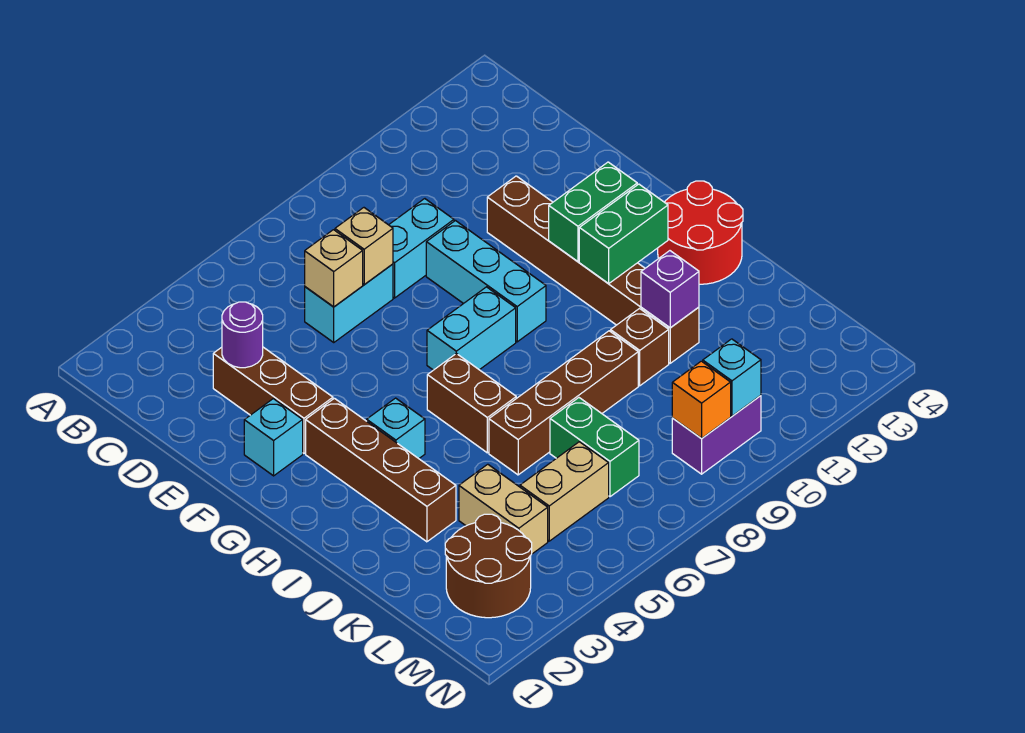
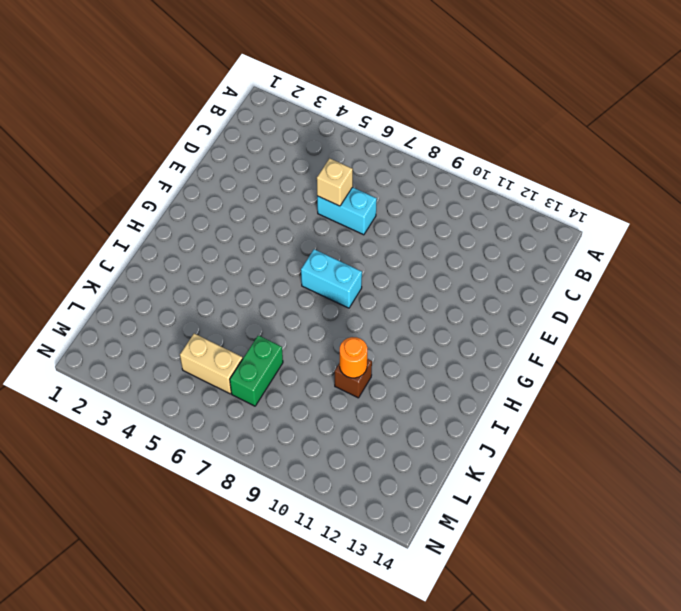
orange round brick J10 level 2 -> none
none -> brown brick D3:F3 level 1
none -> cyan brick D8:D9 level 1
none -> cyan brick E9:G9 level 1

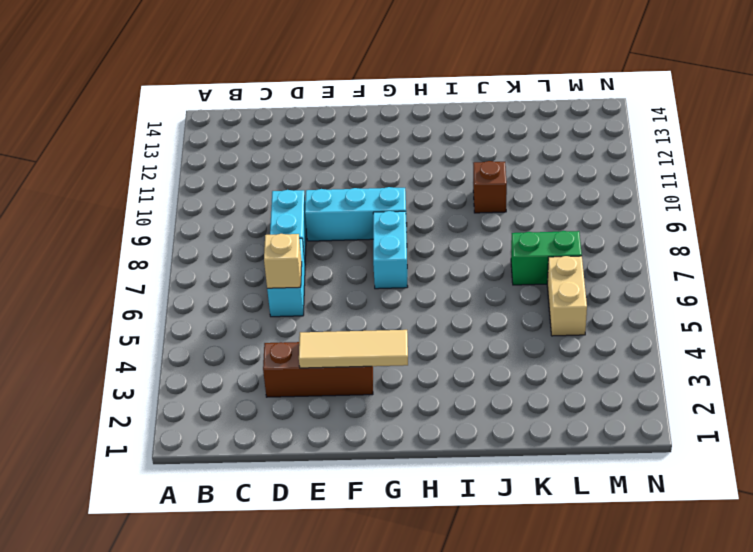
tan tile E3:G3 level 2 -> none
none -> brown brick E11:J11 level 1
none -> cyan brick F2 level 1
none -> brown brick G3:J3 level 1

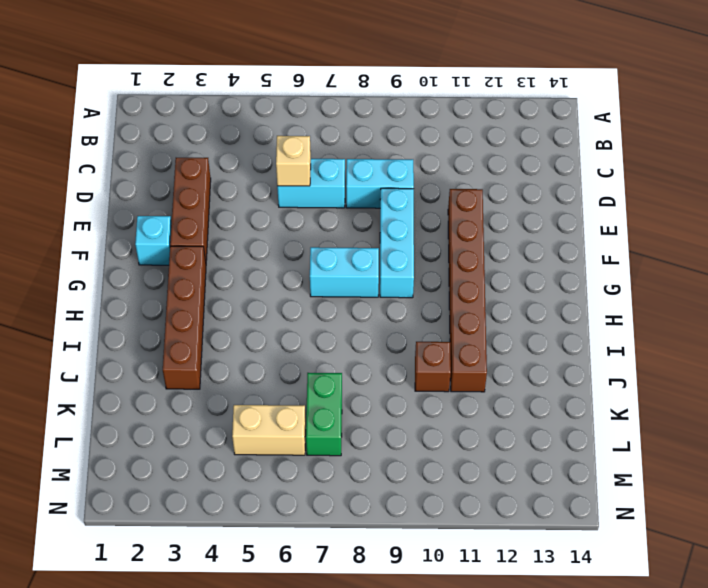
none -> cyan brick H4 level 1
none -> brown brick H6:I6 level 1
none -> red round brick H13:I14 level 1

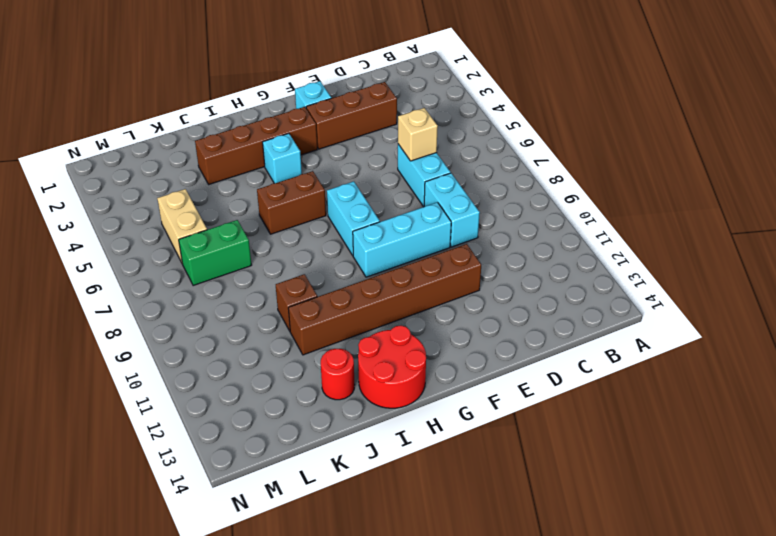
red round brick J13 level 1 -> none
none -> brown brick J6:J9 level 1
none -> tan brick K4:L4 level 1
none -> brown round brick L2:M3 level 1

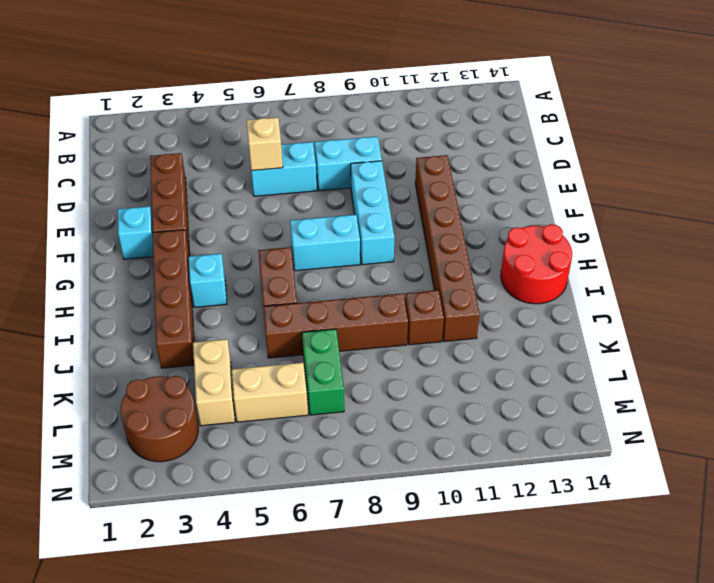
none -> purple brick M9:M10 level 1
none -> purple round brick D3 level 2
none -> tan brick D7 level 2

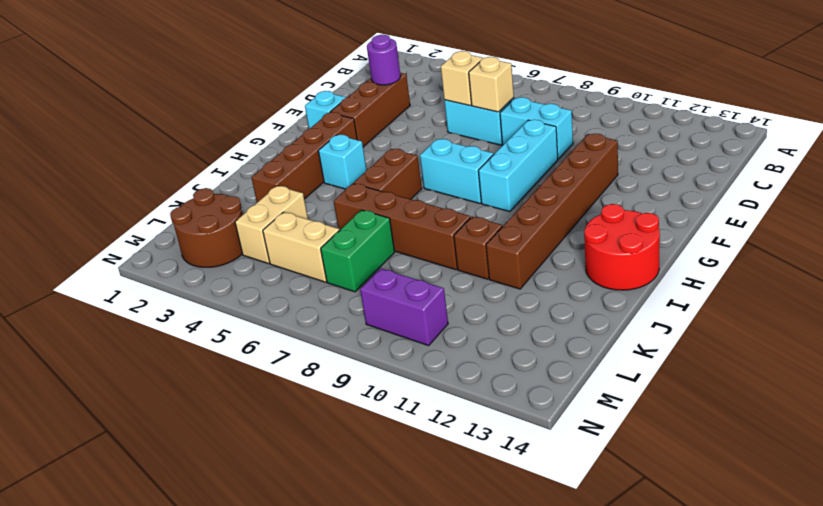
none -> green brick G11:G12 level 2
none -> green brick H11:H12 level 2
none -> purple brick J11 level 2

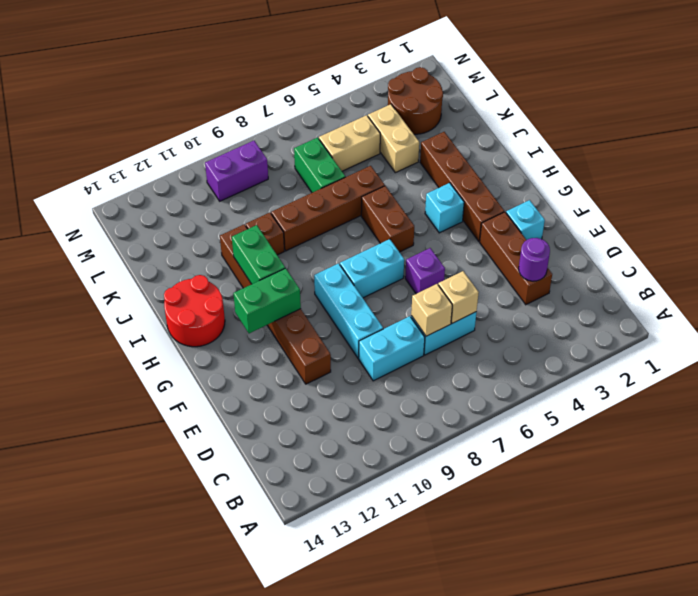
purple brick F6 level 1 -> purple brick J11 level 2
green brick H11:I11 level 2 -> green brick H11:H12 level 2
none -> orange brick M9 level 2
none -> cyan brick M10 level 2

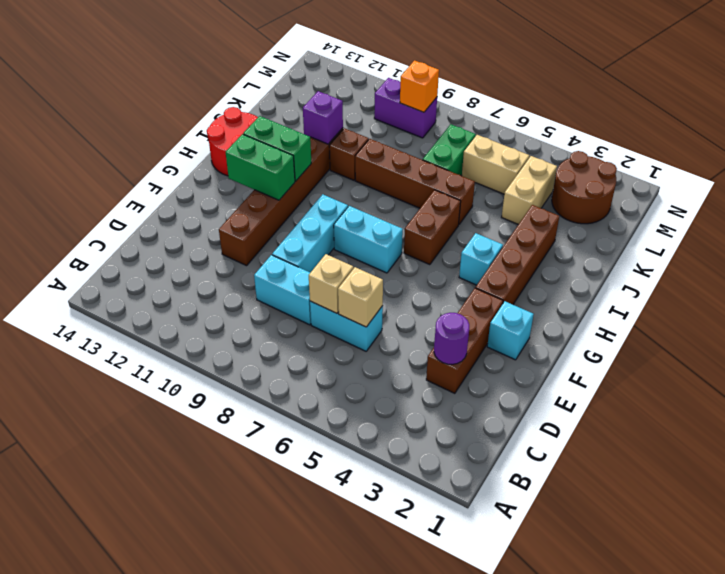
none -> cyan brick M10 level 2

